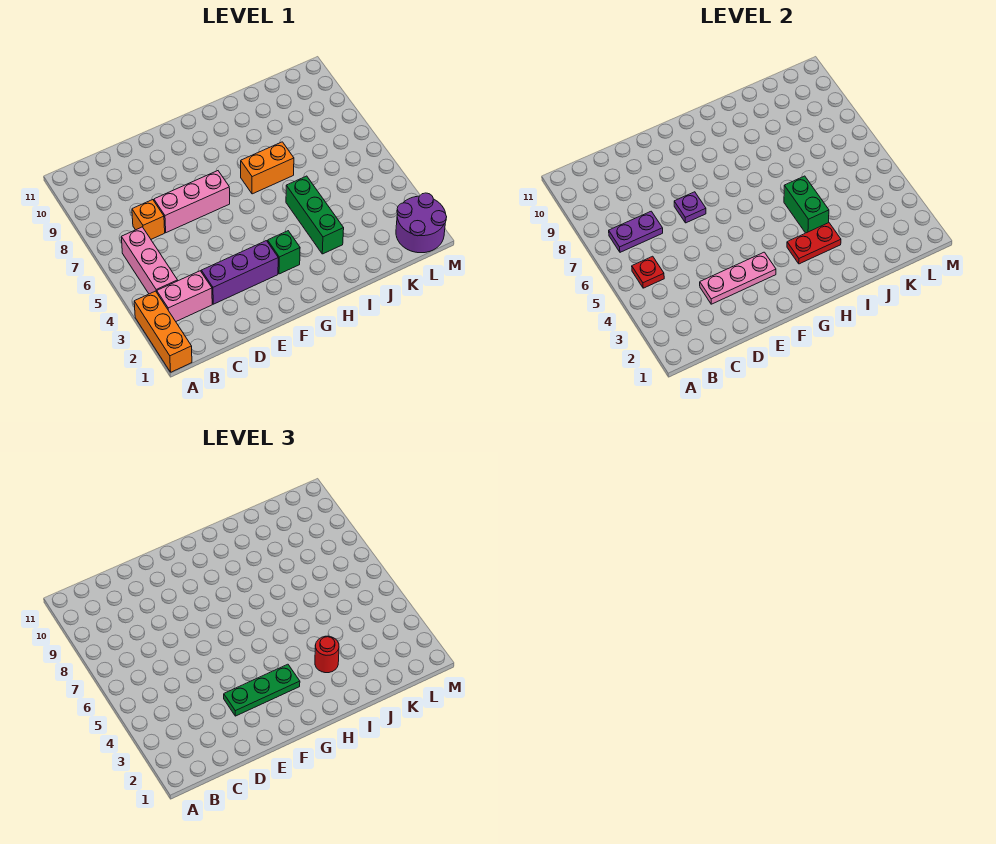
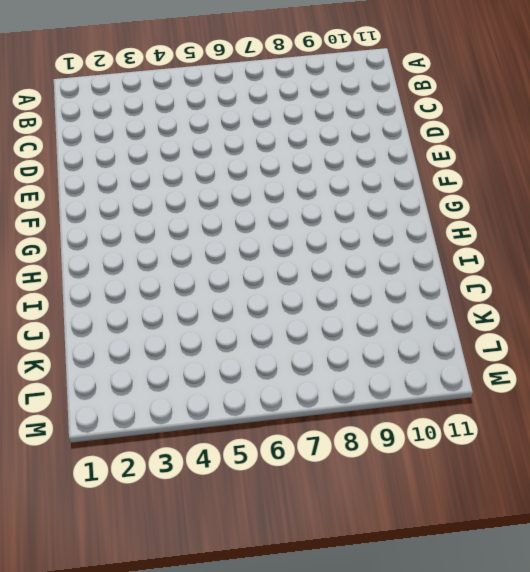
none -> orange brick A1:A3 level 1
none -> pink brick B3:C3 level 1
none -> pink brick B4:B6 level 1

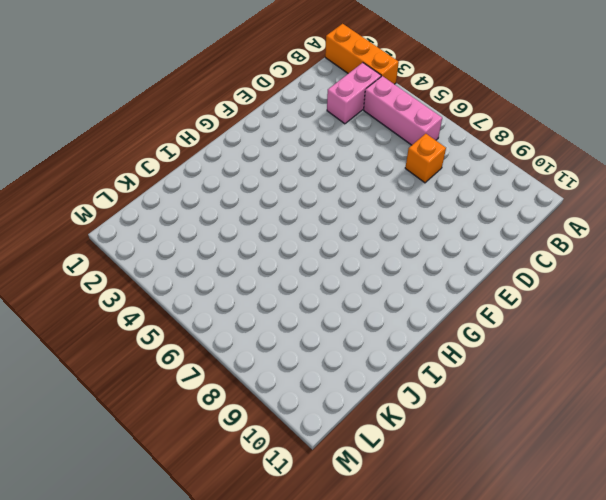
none -> purple brick D3:F3 level 1
none -> pink brick D7:F7 level 1
none -> green brick G3 level 1

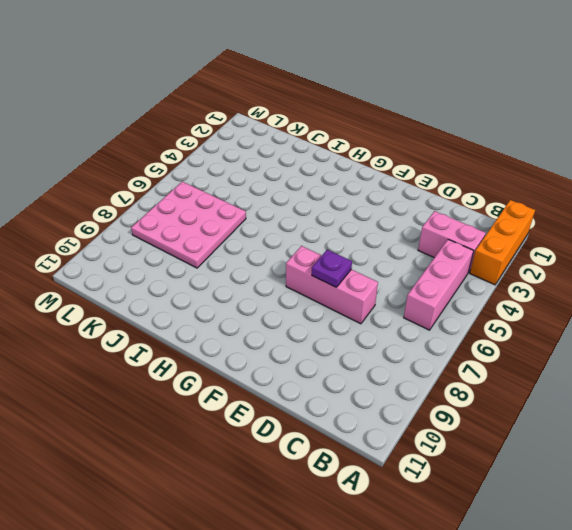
pink plate J6:L8 level 1 -> none
none -> orange brick C7 level 1
none -> purple brick D3:F3 level 1
none -> green brick G3 level 1

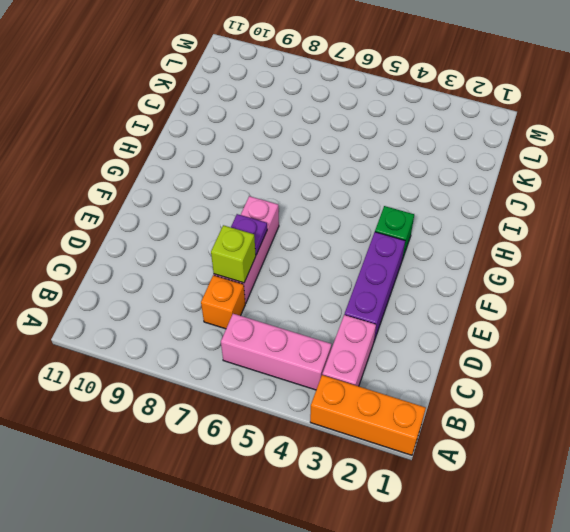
lime brick D7 level 2 -> none
none -> orange brick H7:I7 level 1
none -> green brick I3:I5 level 1
none -> purple round brick L1:M2 level 1

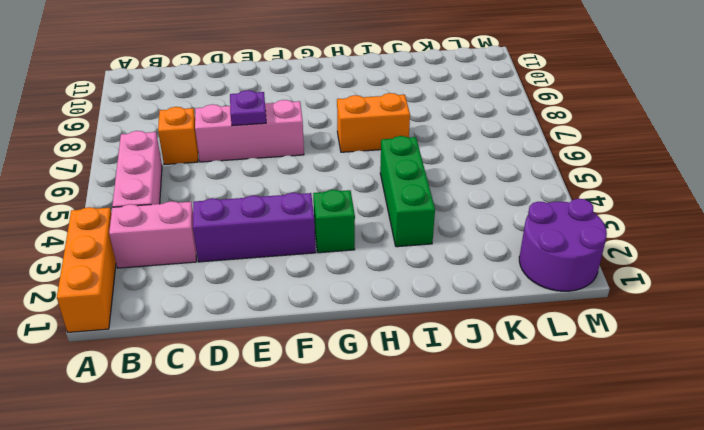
none -> red plate B5 level 2
none -> purple plate B7:C7 level 2
none -> pink plate D3:F3 level 2

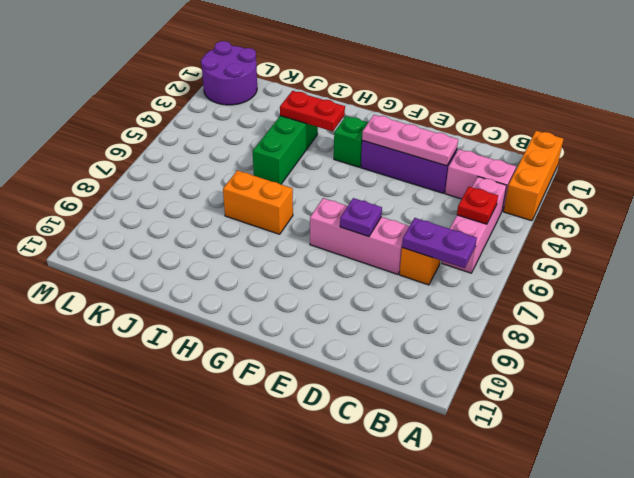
none -> green brick I4:I5 level 2
none -> green plate E3:G3 level 3
none -> red round brick I3 level 3

